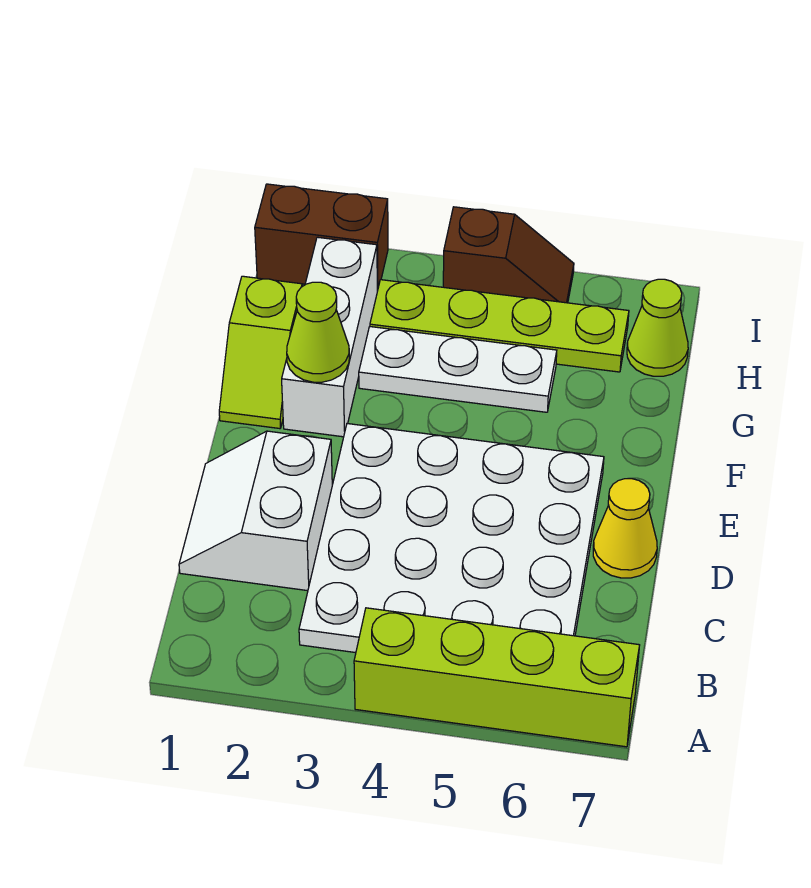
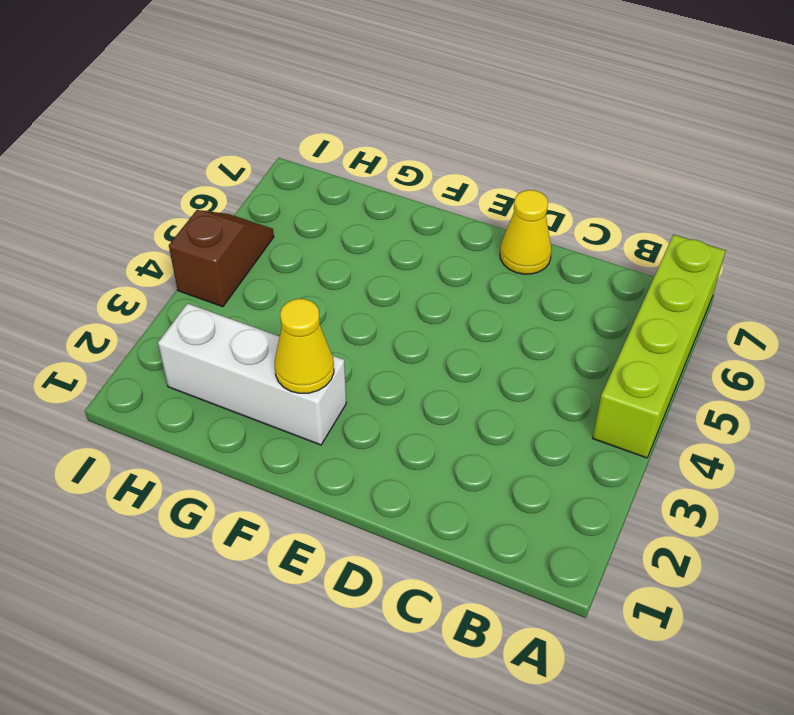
yellow cone F2 level 2 -> lime cone F2 level 2
none -> white plate B3:E6 level 1
none -> white slope C1:D2 level 1 top 2
none -> lime slope F1:G1 level 1 top G

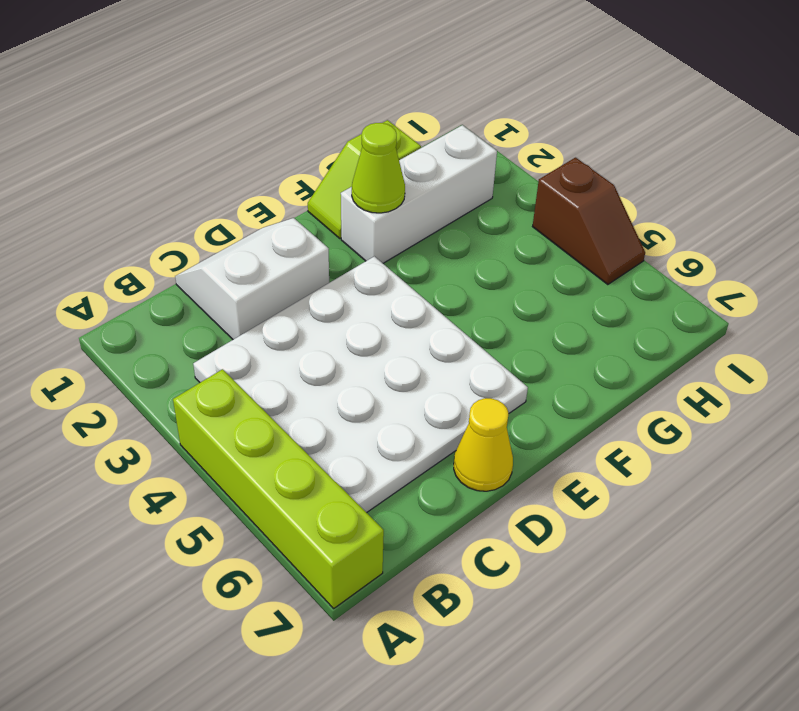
none -> white plate G3:G5 level 1
none -> lime plate H3:H6 level 1
none -> lime cone H7 level 1

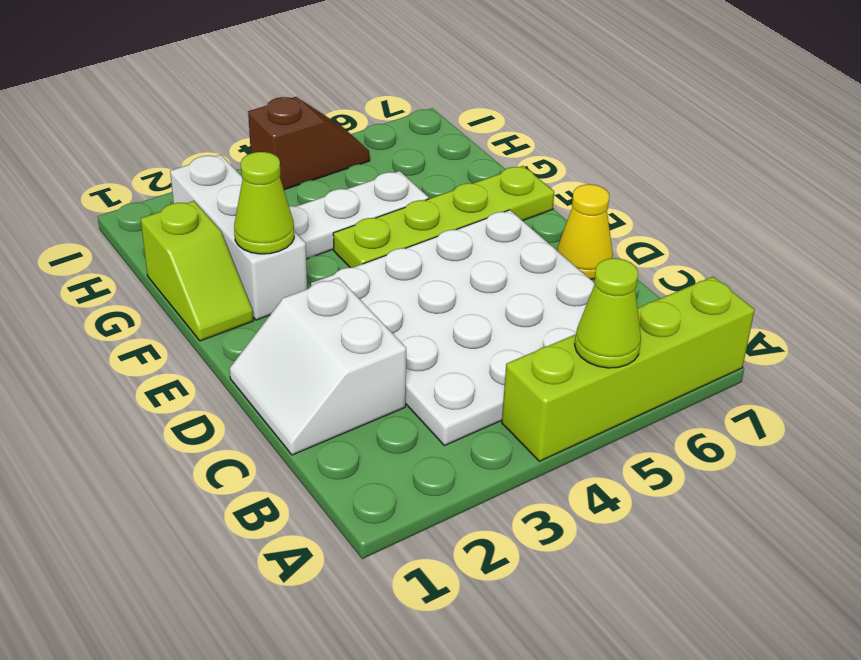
lime cone A5 level 2 -> lime cone H7 level 1
lime plate F4:F7 level 1 -> lime plate H3:H6 level 1
none -> brown brick I1:I2 level 1

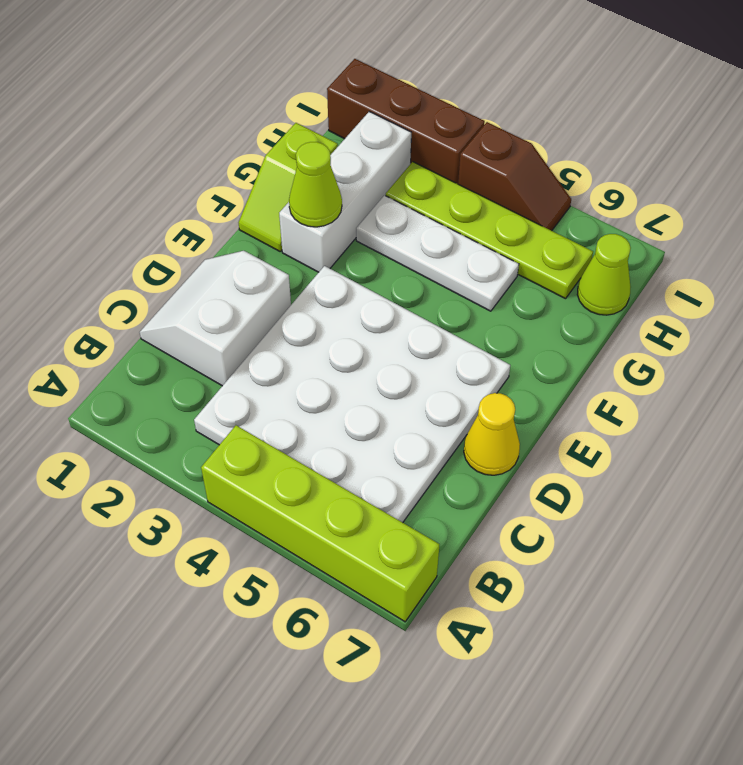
brown brick I1:I3 level 1 -> brown brick I1:I2 level 1

